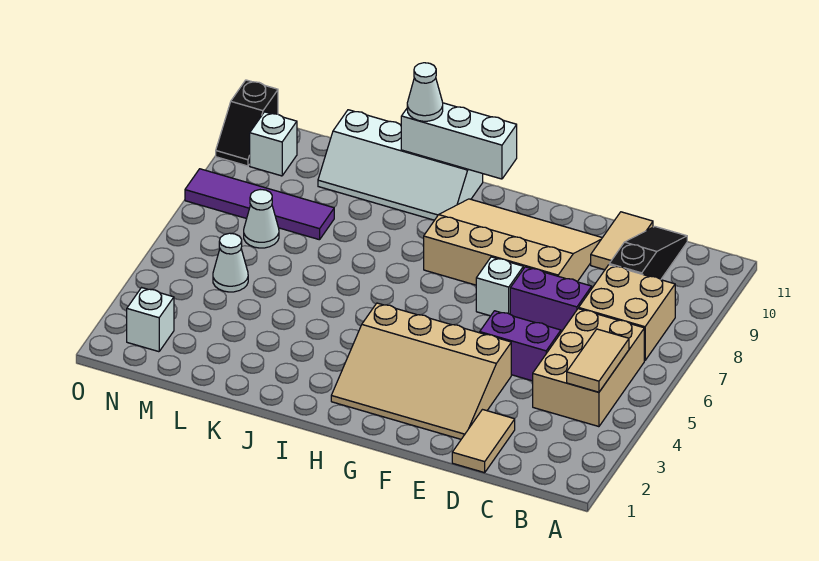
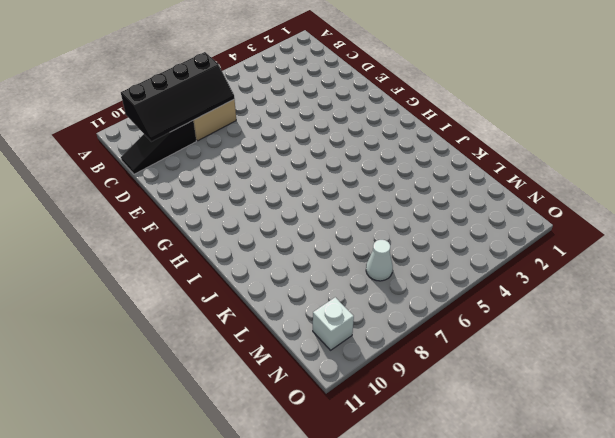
black slope B7:C10 level 2 top B -> none
none -> tan brick B4:C6 level 1
none -> tan tile D1:D2 level 1
none -> purple brick D5:E5 level 1

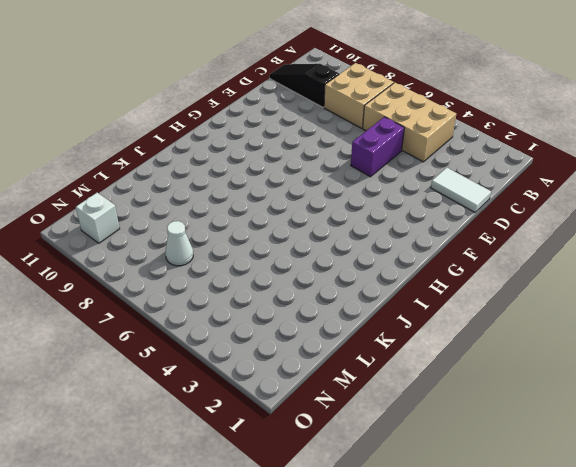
white tile D1:D2 level 1 -> tan tile D1:D2 level 1
none -> purple brick D7:E7 level 1
none -> tan tile D10:D11 level 1
none -> tan slope E2:H4 level 1 top 4

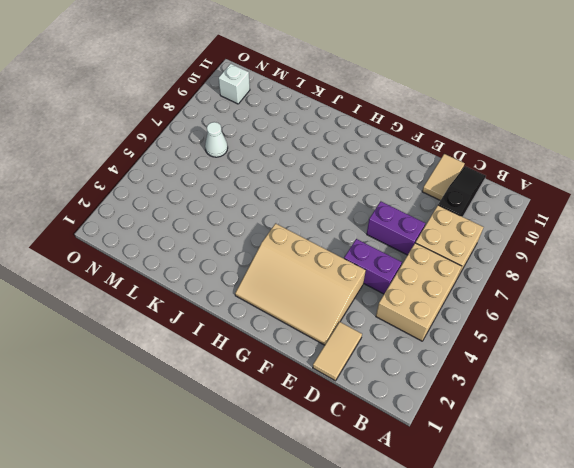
none -> tan slope E8:H10 level 1 top 8
none -> white brick F7 level 1
none -> white slope I10:L11 level 1 top 11

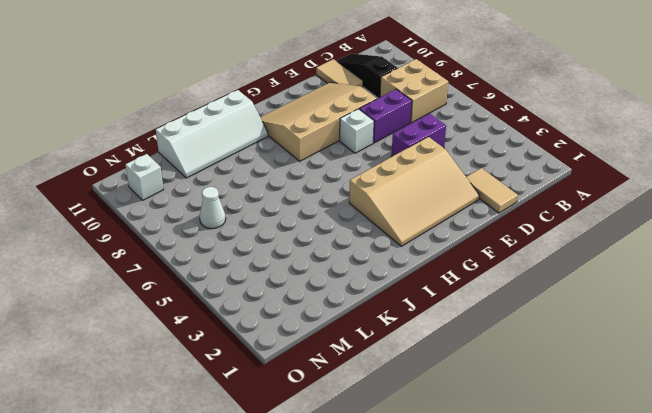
none -> tan brick B4:C6 level 1
none -> purple tile L8:O8 level 1
none -> white cone M5 level 1

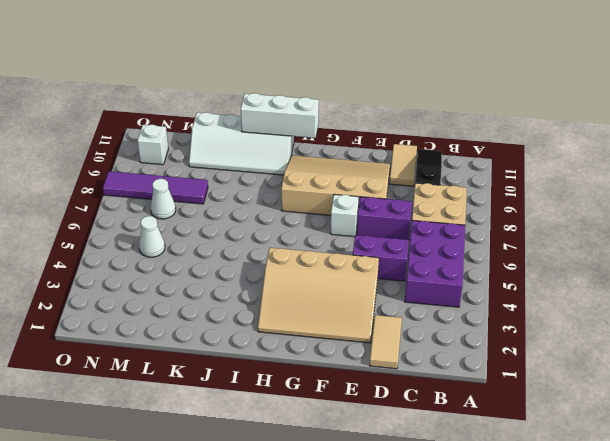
purple brick B4:C6 level 1 -> tan brick B4:C6 level 1
none -> white brick N2 level 1
none -> black slope O10:O11 level 1 top 11
none -> tan tile B4:B5 level 2

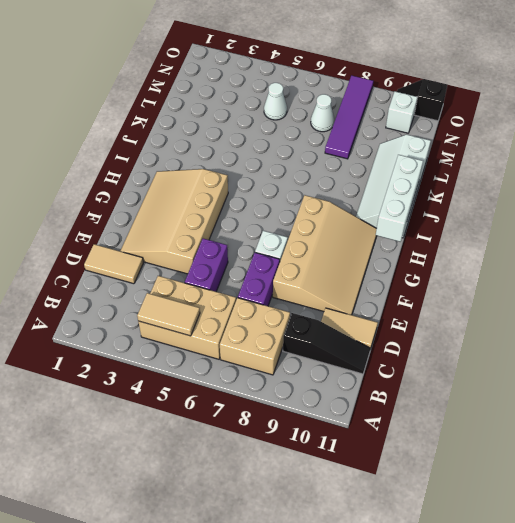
none -> white brick N2 level 1
none -> white cone J11 level 3

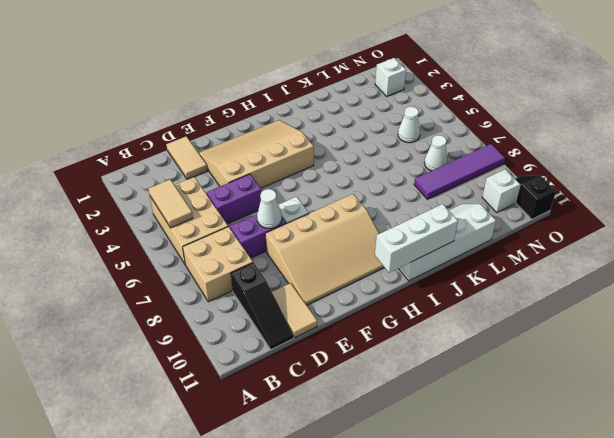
white cone E7 level 2 -> white cone J11 level 3

